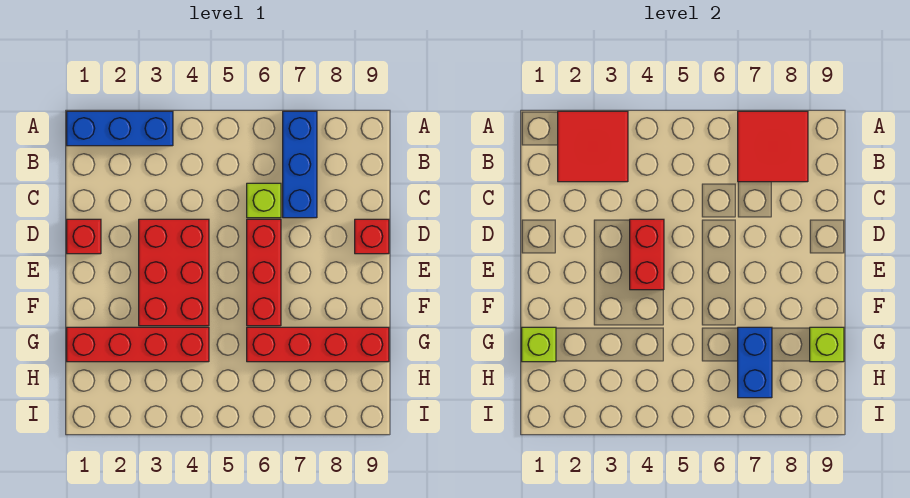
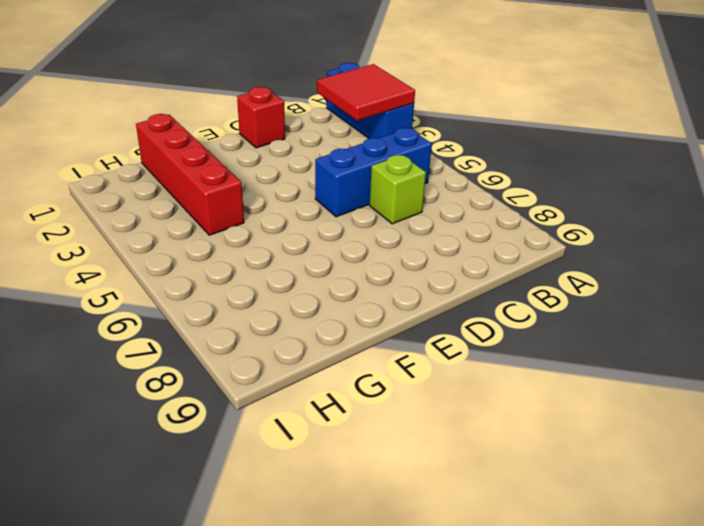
blue brick B5:D5 level 1 -> blue brick A7:C7 level 1
none -> red brick D3:F4 level 1
none -> red brick D6:F6 level 1
none -> red brick D9 level 1

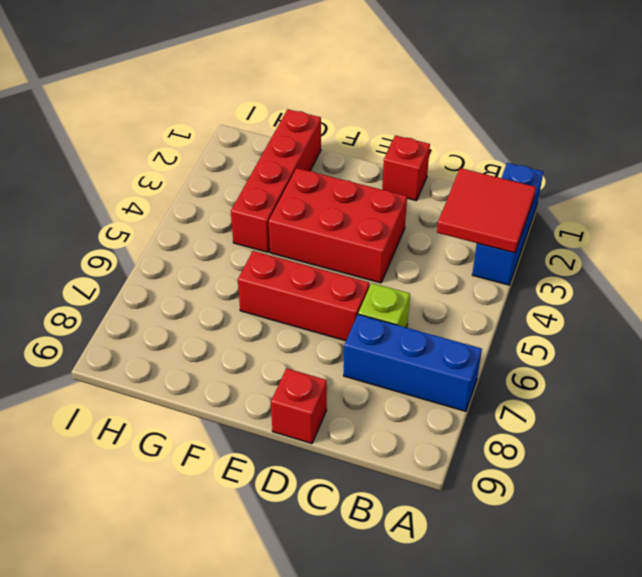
none -> red brick G6:G9 level 1
none -> red tile A7:B8 level 2
none -> red brick D4:E4 level 2

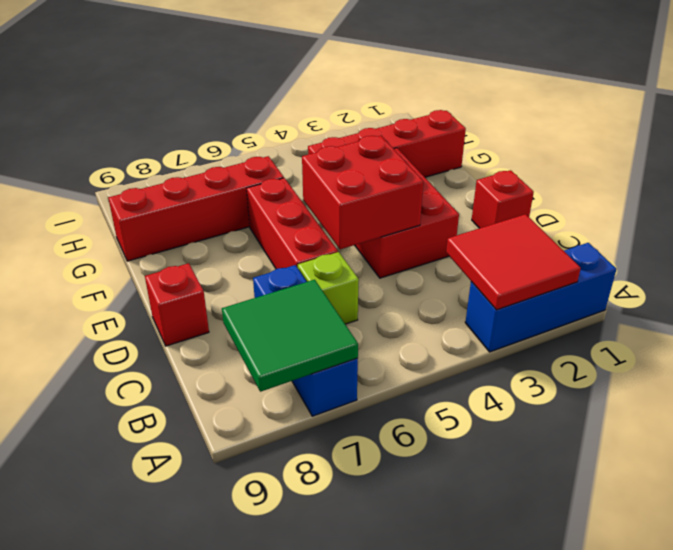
green tile A7:B8 level 2 -> red tile A7:B8 level 2
red brick D4:E5 level 2 -> red brick D4:E4 level 2
none -> lime brick G1 level 2
none -> blue brick G7:H7 level 2
none -> lime brick G9 level 2

